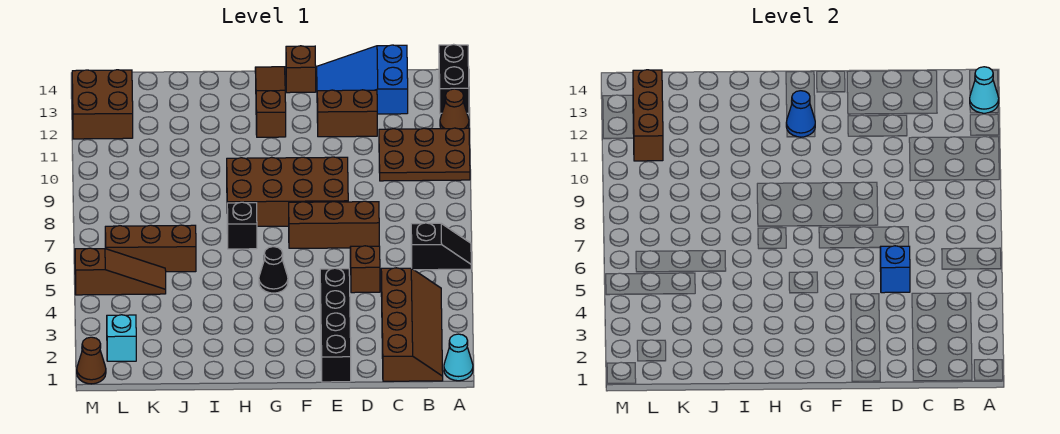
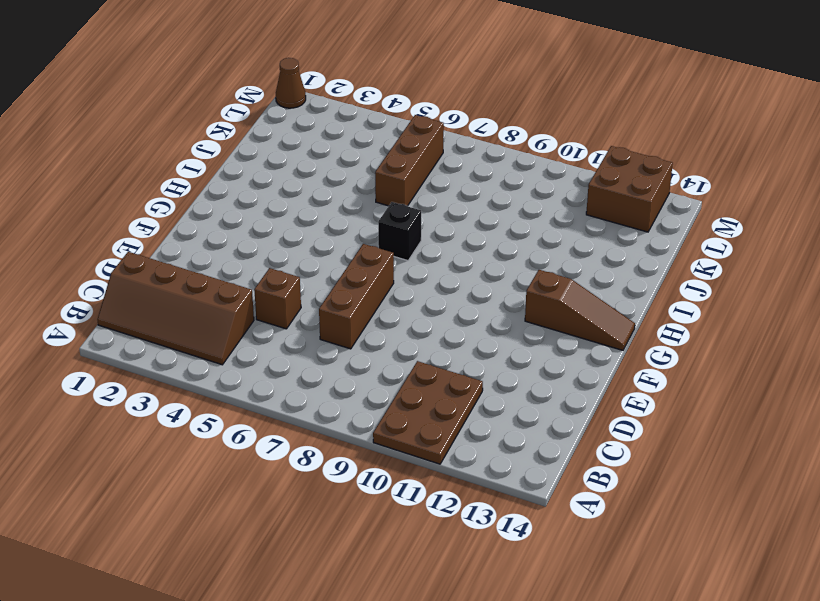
none -> cyan cone A1 level 1
none -> black slope A6:B6 level 1 top B
none -> brown cone A12 level 1

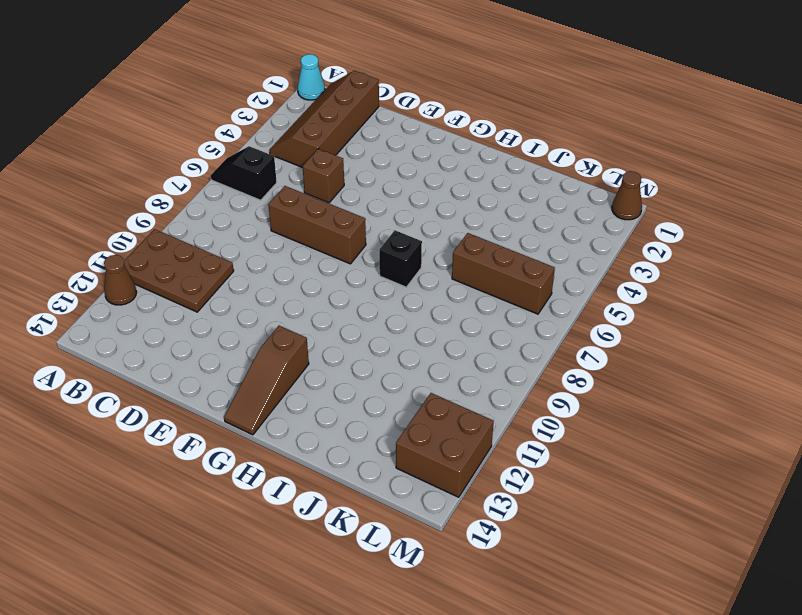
none -> black brick A13:A14 level 1
none -> blue slope C13:E14 level 1 top C
none -> brown brick D12:E12 level 1

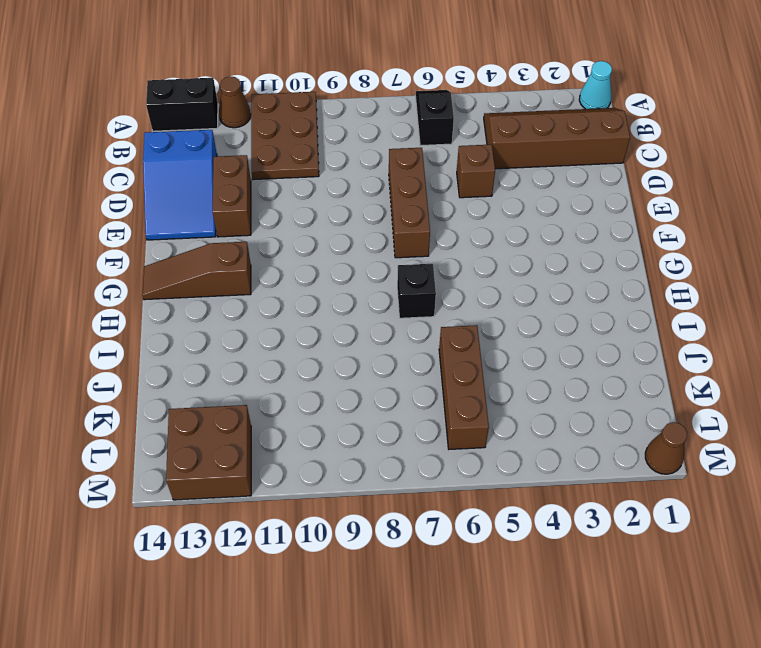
none -> black brick E1:E4 level 1
none -> brown brick E8:H9 level 1
none -> brown brick F14 level 1

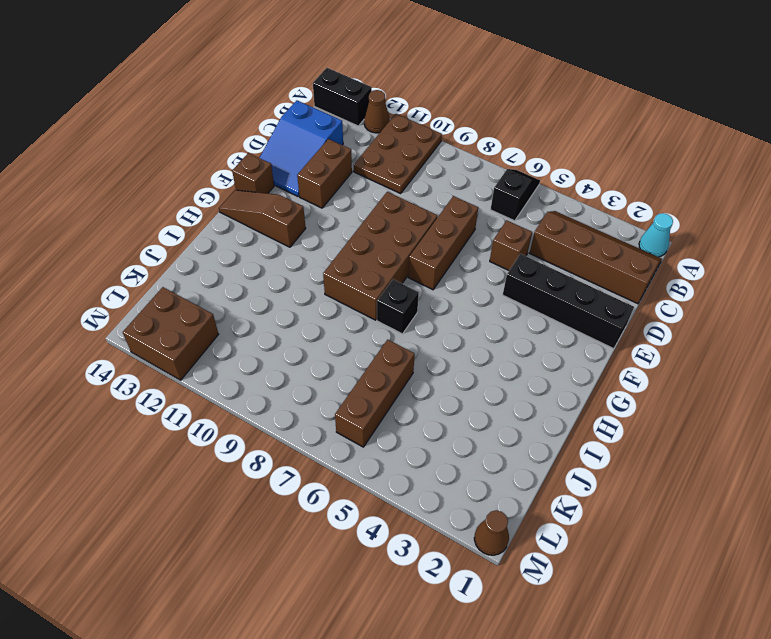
none -> black cone G5 level 1
none -> brown slope K5:M5 level 1 top M
none -> cyan brick L2 level 1

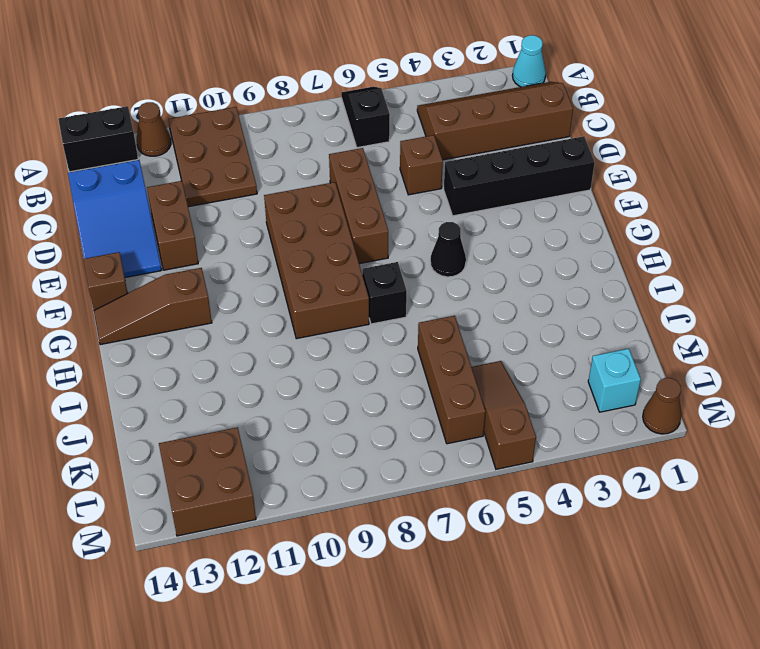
none -> cyan cone A13 level 2
none -> blue brick D5 level 2
none -> blue cone G12 level 2

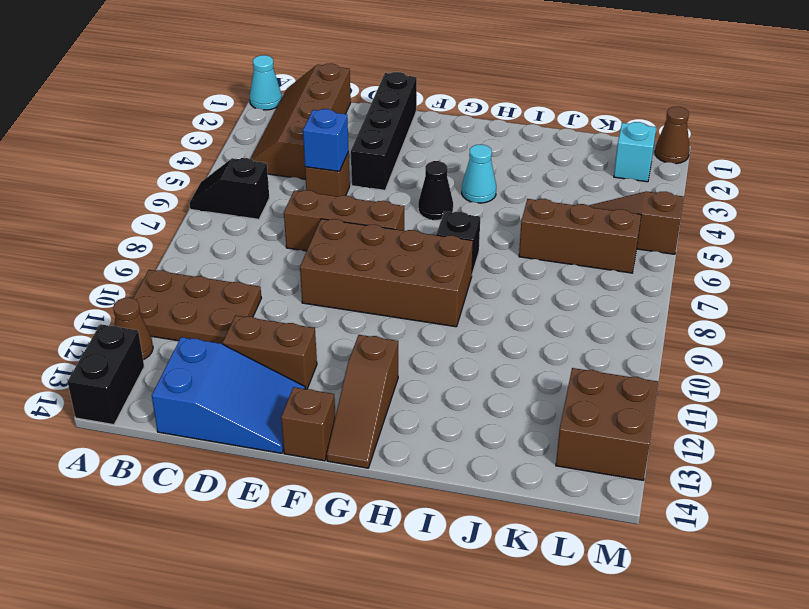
cyan cone H4 level 1 -> cyan cone A13 level 2
none -> blue cone G12 level 2
none -> brown brick L11:L13 level 2

